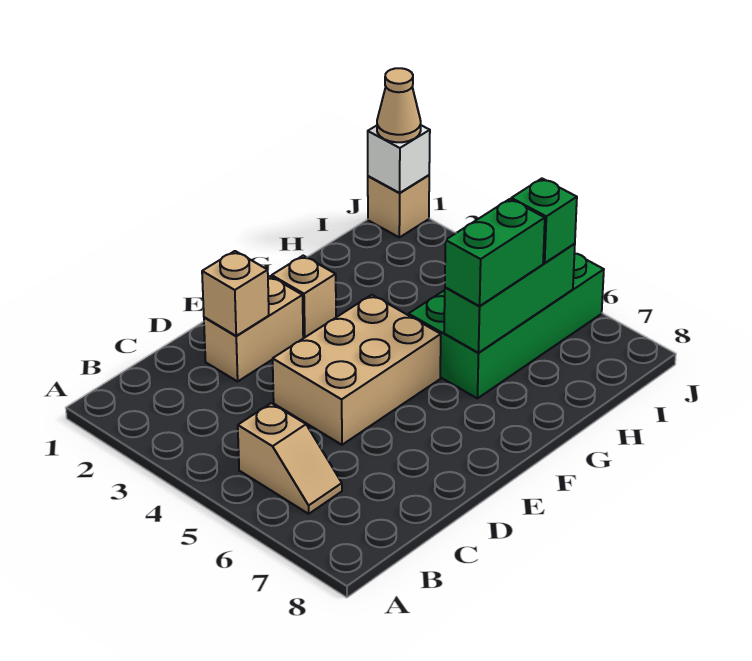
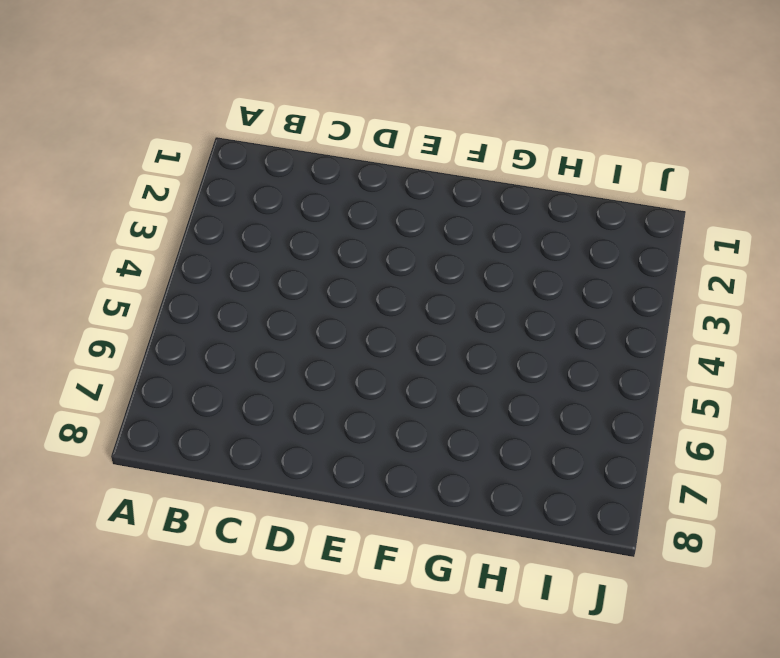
none -> tan slope B5:B6 level 1 top 5
none -> tan brick D2:E2 level 1
none -> tan brick D4:F5 level 1

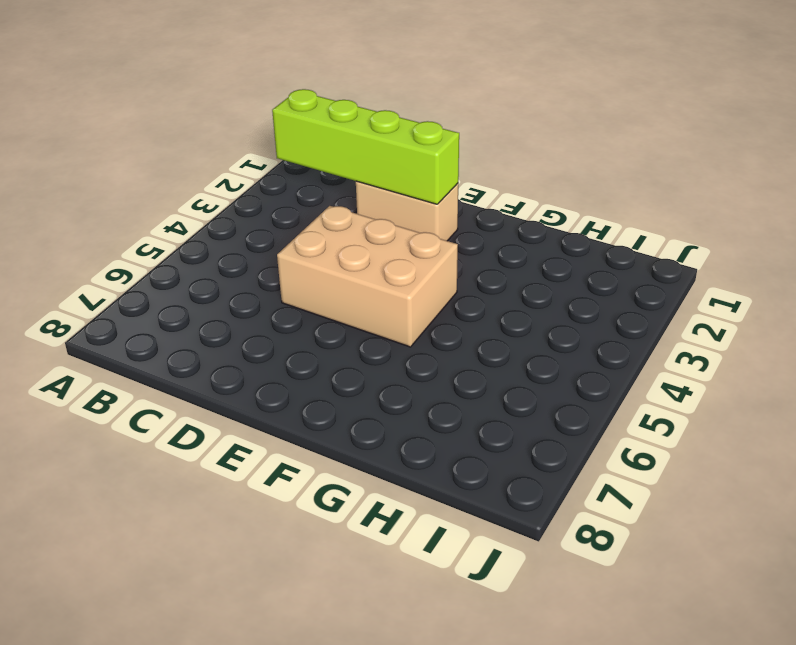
lime brick B2:E2 level 2 -> tan brick D2 level 2
none -> tan slope B5:B6 level 1 top 5
none -> tan brick F2 level 1
none -> green brick G5:J6 level 1

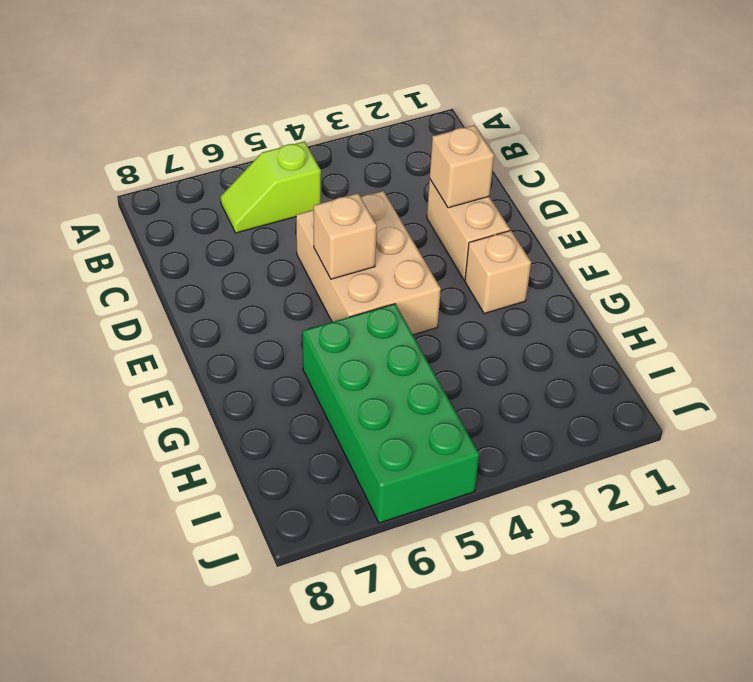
lime slope B5:B6 level 1 top 5 -> tan slope B5:B6 level 1 top 5
tan brick E5 level 2 -> tan brick J1 level 1
none -> green brick G6:I6 level 2
none -> white brick J1 level 2
none -> green brick G6:H6 level 3

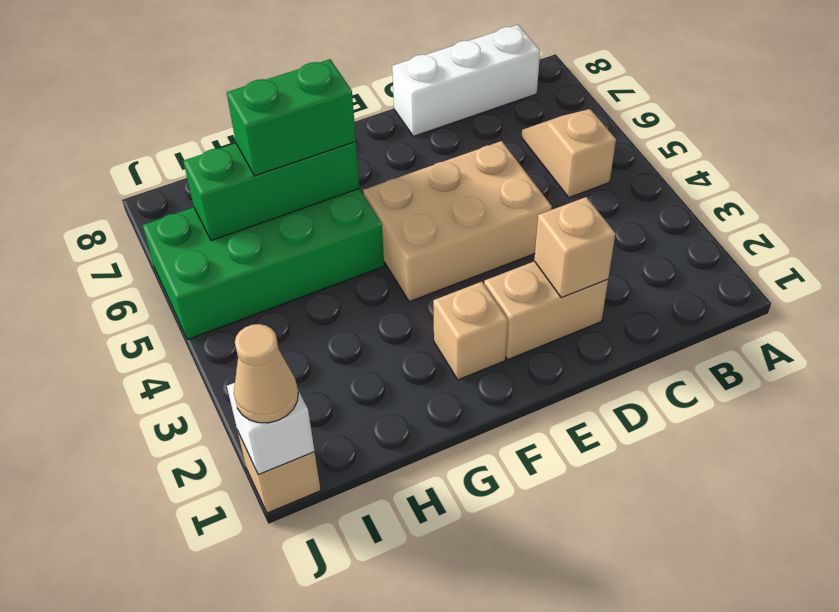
white brick B8:D8 level 1 -> none
none -> green brick I6 level 3

